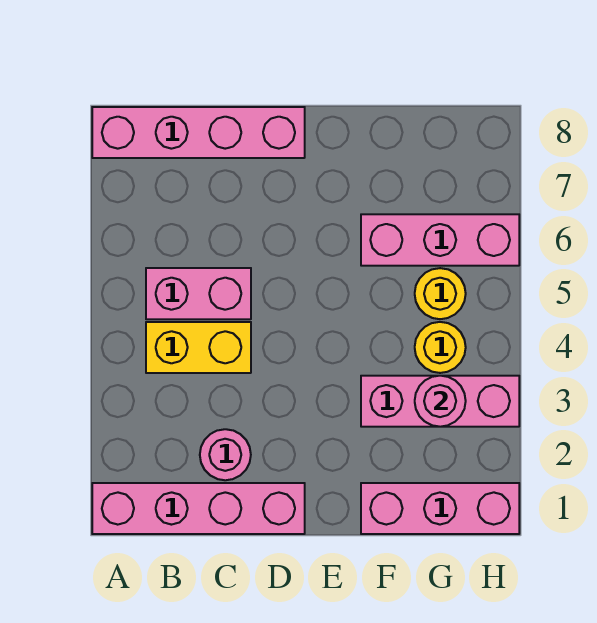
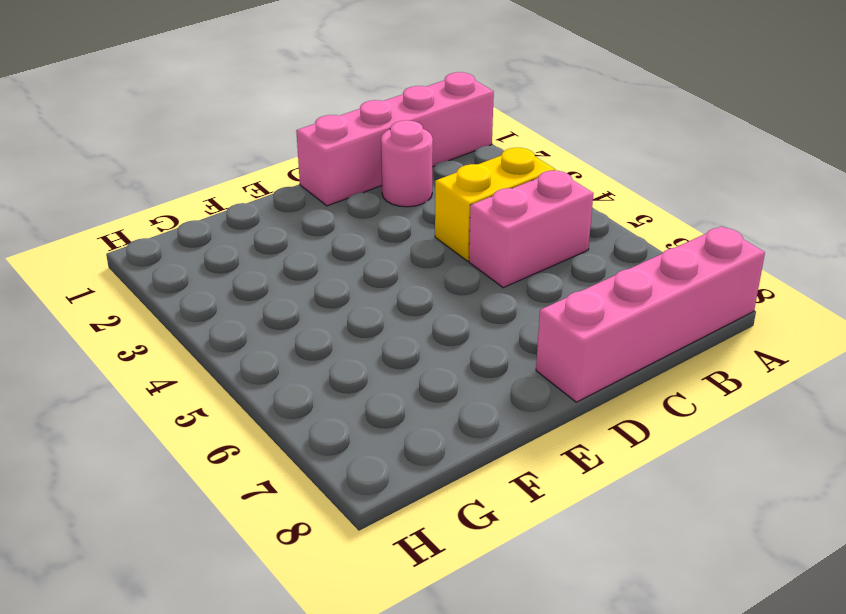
none -> pink brick F1:H1 level 1
none -> pink brick F3:H3 level 1

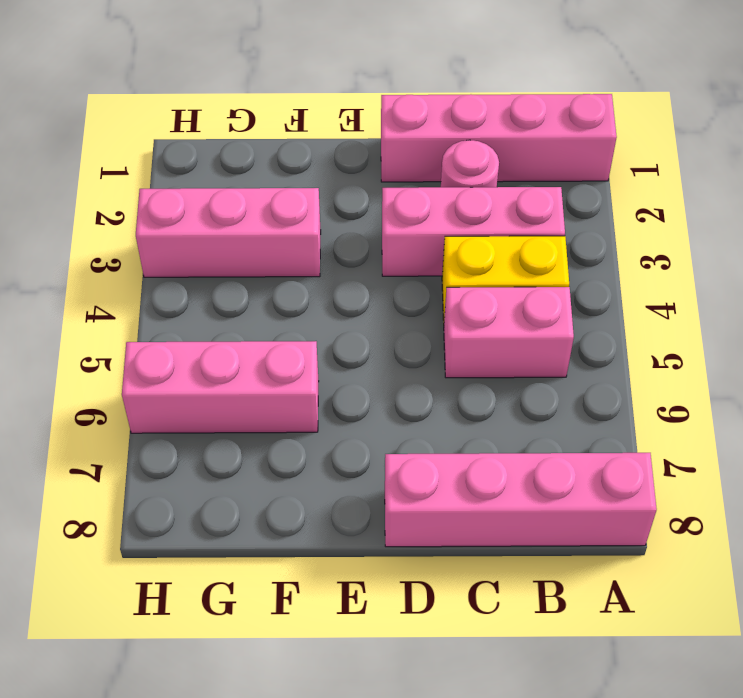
pink brick B3:D3 level 1 -> pink brick F1:H1 level 1
none -> yellow round brick G4 level 1
none -> yellow round brick G5 level 1

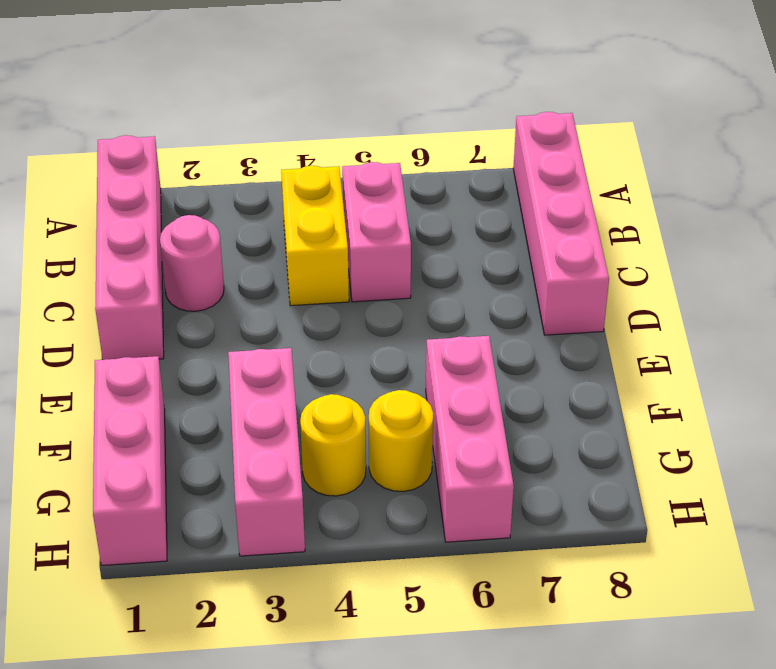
none -> pink round brick G3 level 2

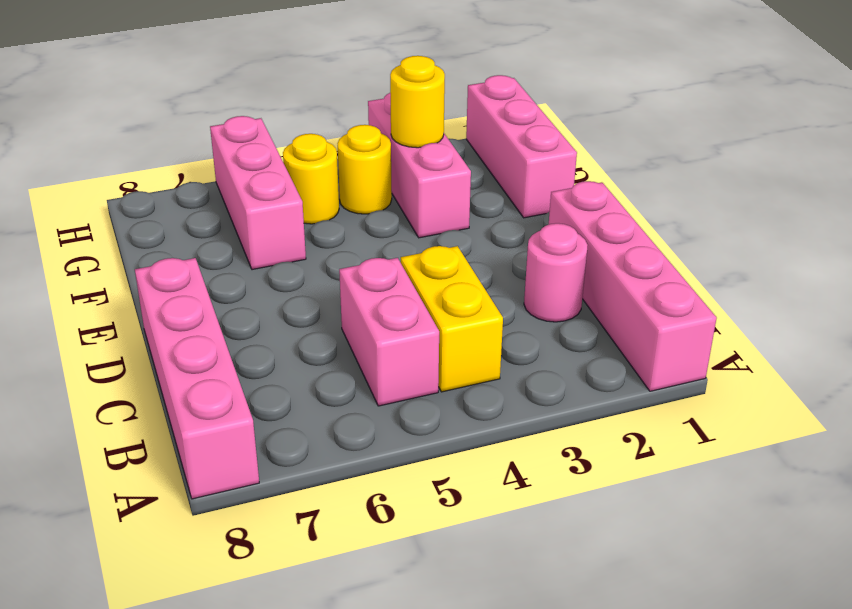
yellow round brick G3 level 2 -> pink round brick G3 level 2

